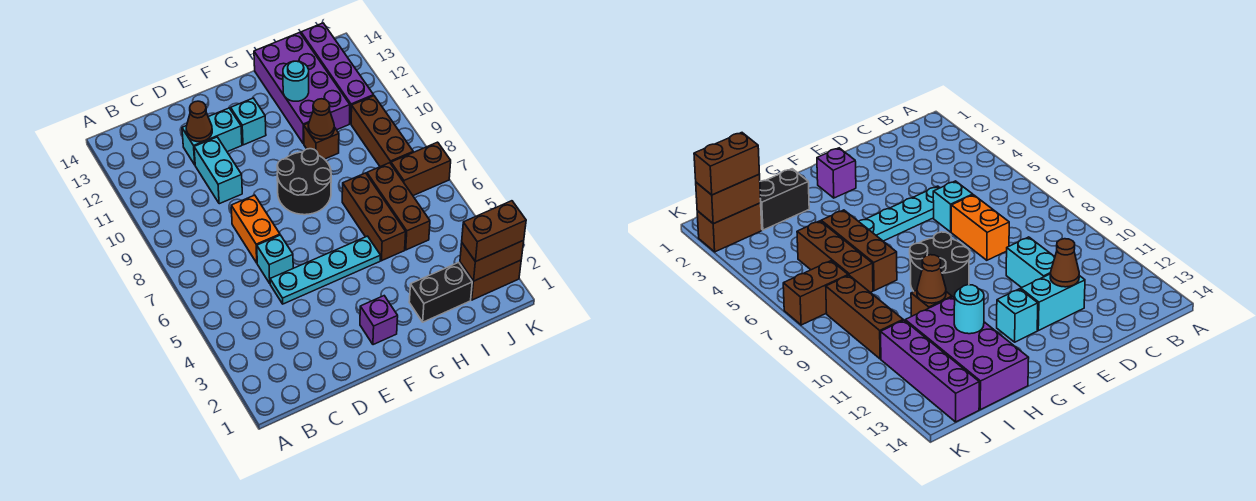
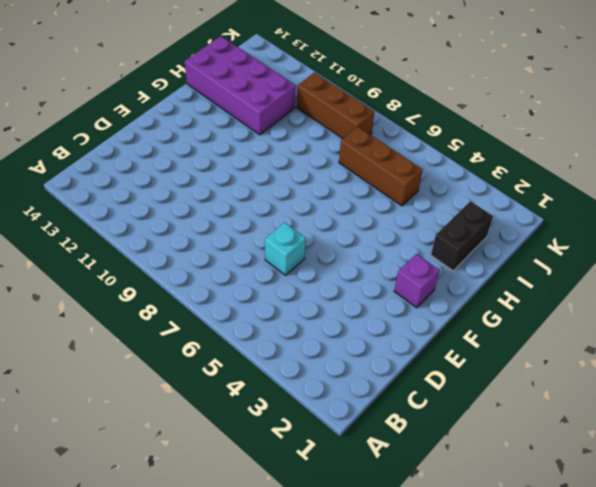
none -> cyan plate D5:G5 level 1
none -> orange brick D7:D8 level 1
none -> cyan brick D10:D11 level 1

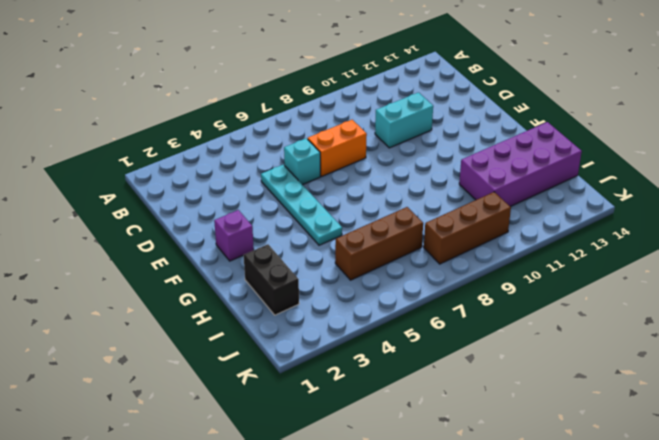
none -> cyan brick D12:E12 level 1
none -> black round brick F8:G9 level 1
none -> cyan brick F12 level 1

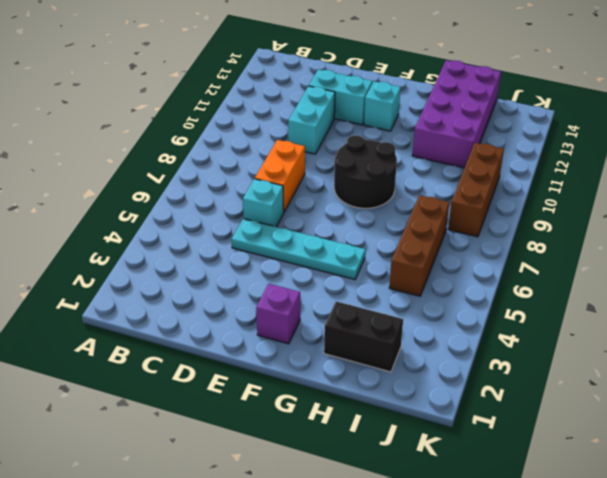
none -> brown brick H5:H7 level 1
none -> brown brick H10 level 1
none -> brown brick J2:K2 level 1

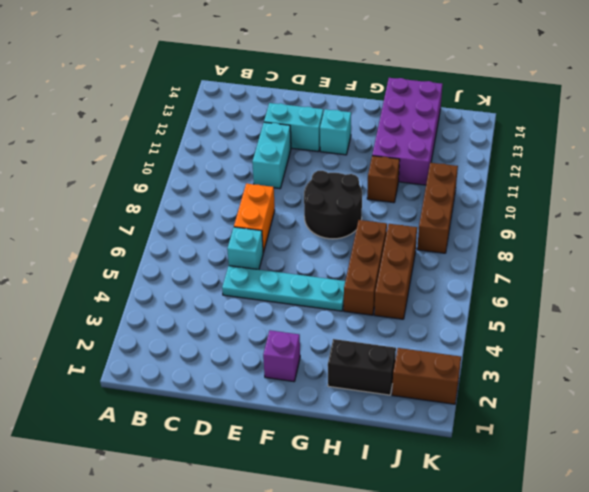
none -> brown brick J7:K7 level 1
none -> purple brick J11:J14 level 1
none -> brown cone D12 level 2

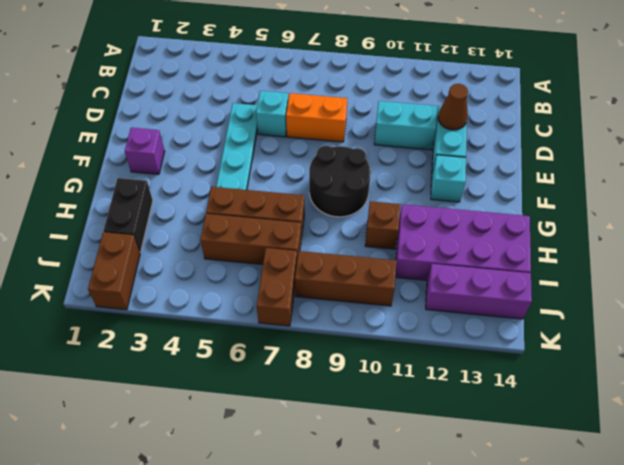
purple brick J12:J14 level 1 -> purple brick J11:J14 level 1
none -> brown cone H10 level 2
none -> cyan round brick H12 level 2
none -> brown brick J2:K2 level 2

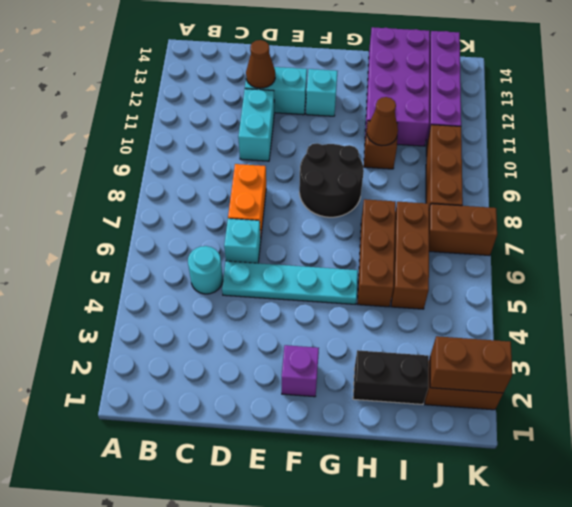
cyan round brick C5 level 1 -> cyan round brick H12 level 2
none -> brown brick J2:K2 level 3

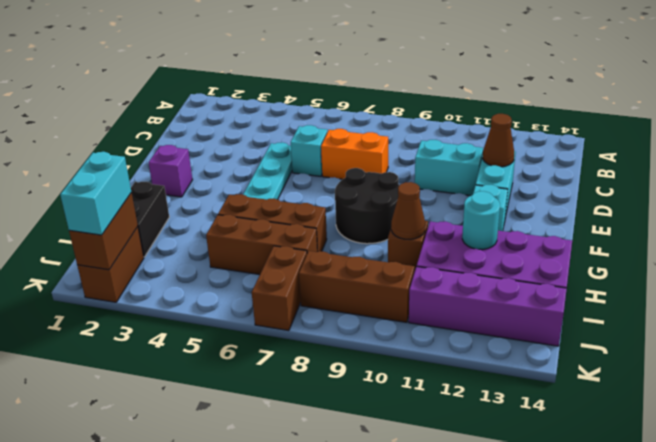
cyan brick J2:K2 level 3 -> brown brick J2:K2 level 3

